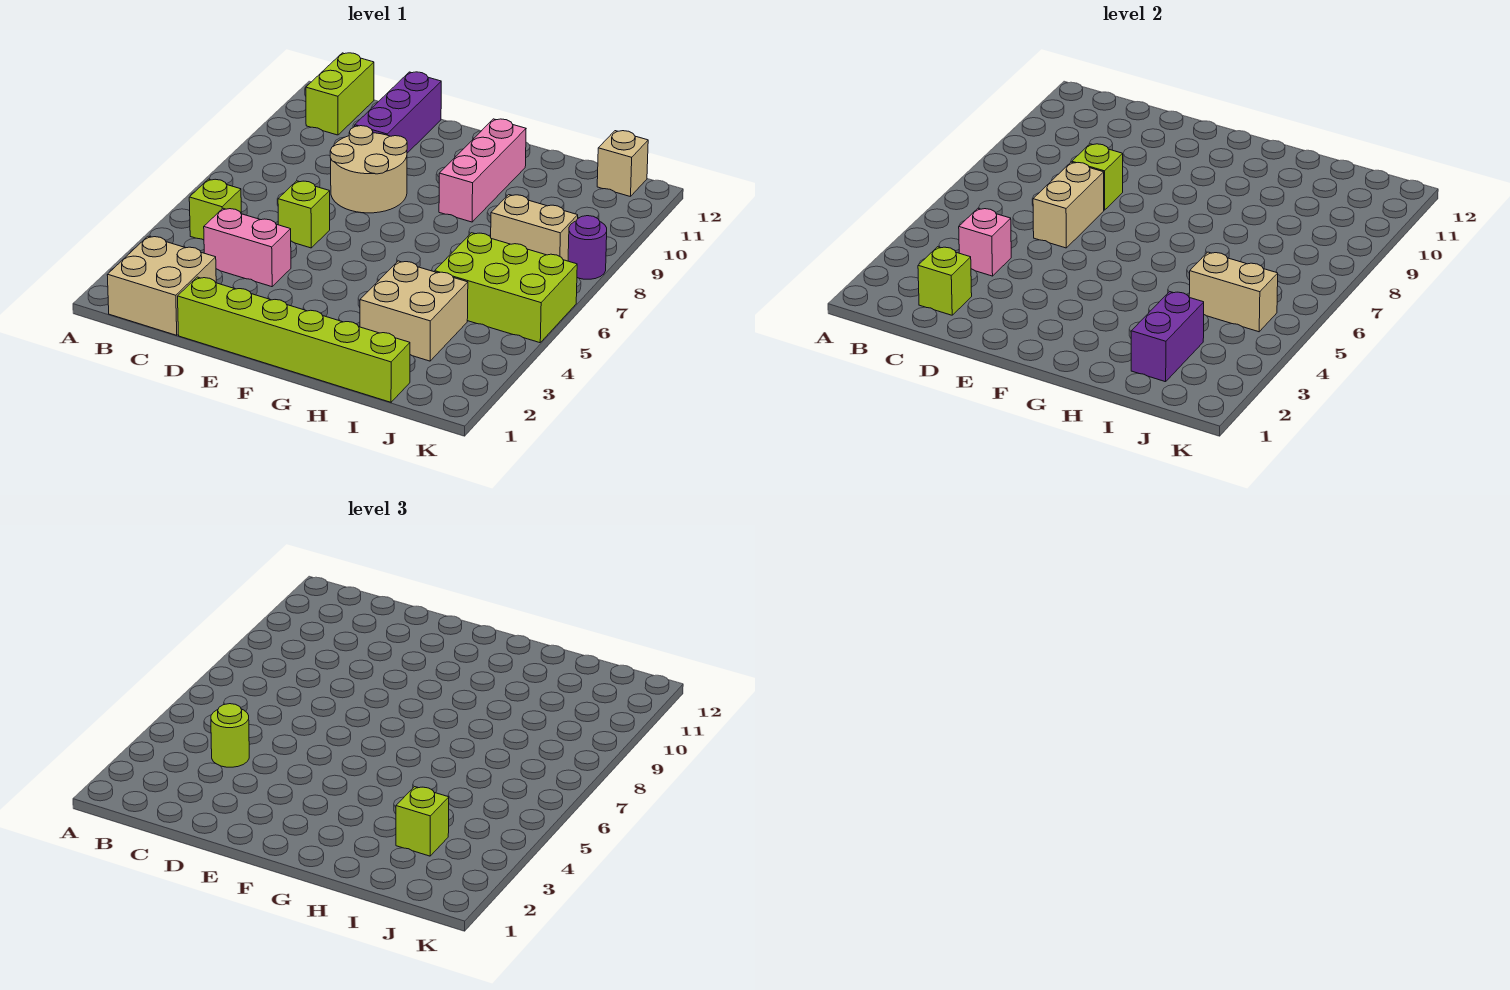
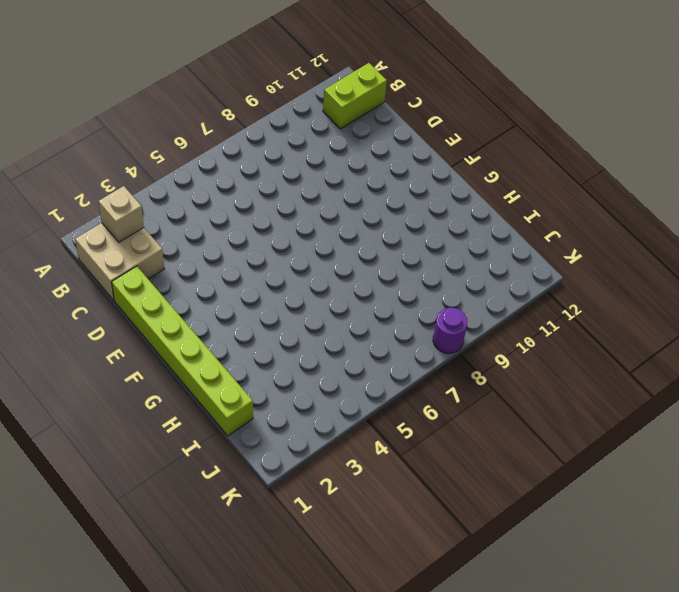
tan brick B2 level 2 -> tan brick J12 level 1
none -> lime brick B5 level 1
none -> pink brick C4:D4 level 1
none -> lime brick D6 level 1

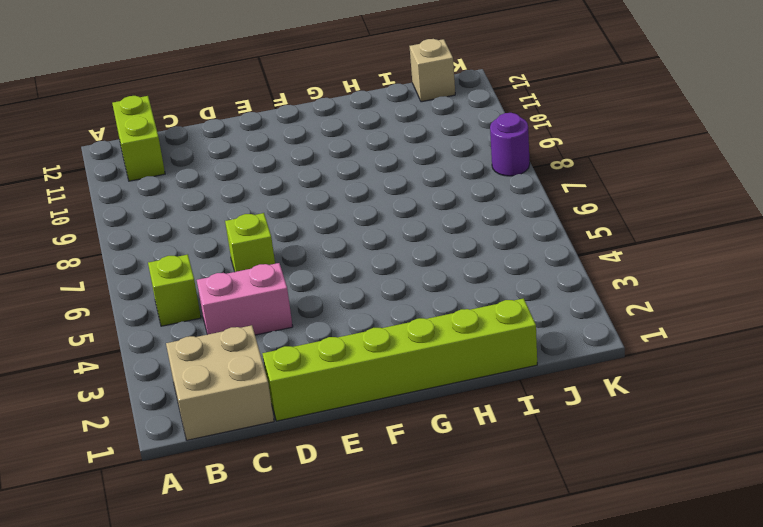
none -> tan round brick D8:E9 level 1
none -> purple brick D10:D12 level 1
none -> pink brick G9:G11 level 1

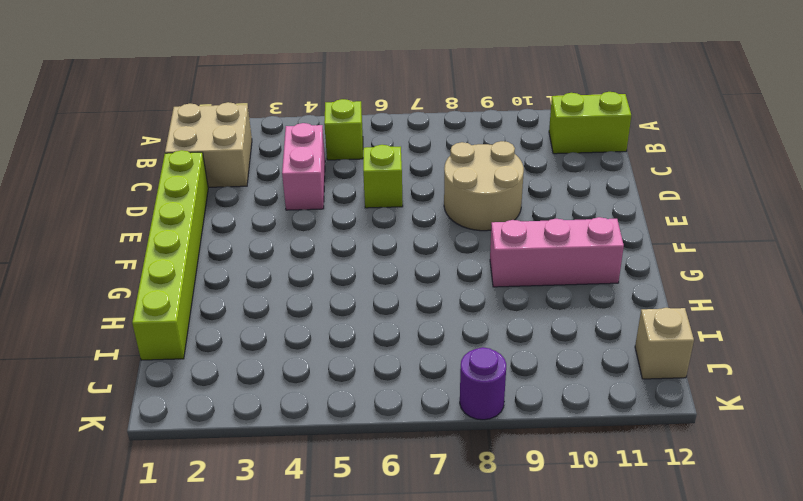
none -> purple brick D10:D12 level 1
none -> tan brick H3:I4 level 1
none -> lime brick I5:K6 level 1

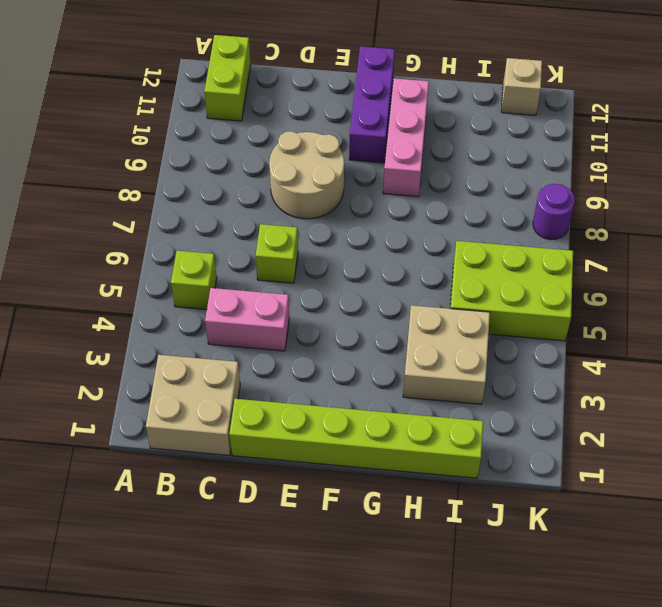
purple brick F10:F12 level 1 -> purple brick D10:D12 level 1
none -> tan brick I8:J8 level 1
none -> lime brick C2 level 2
none -> pink brick C4 level 2

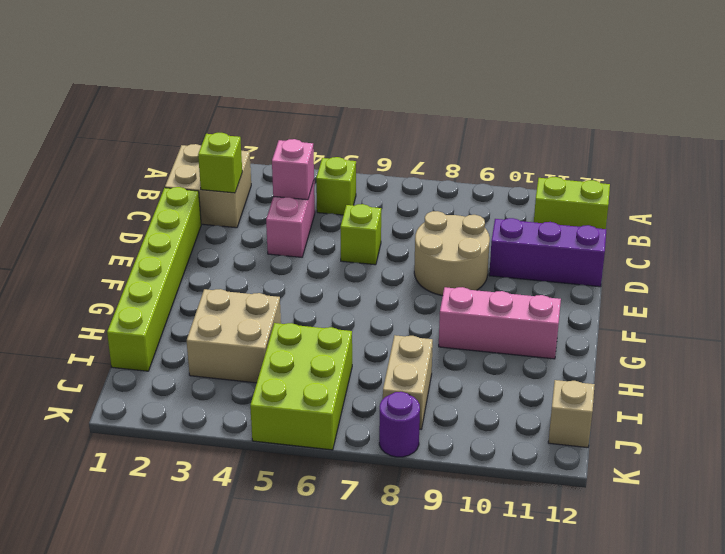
none -> tan brick D6:D7 level 2
none -> lime brick D8 level 2
none -> purple brick I2:I3 level 2

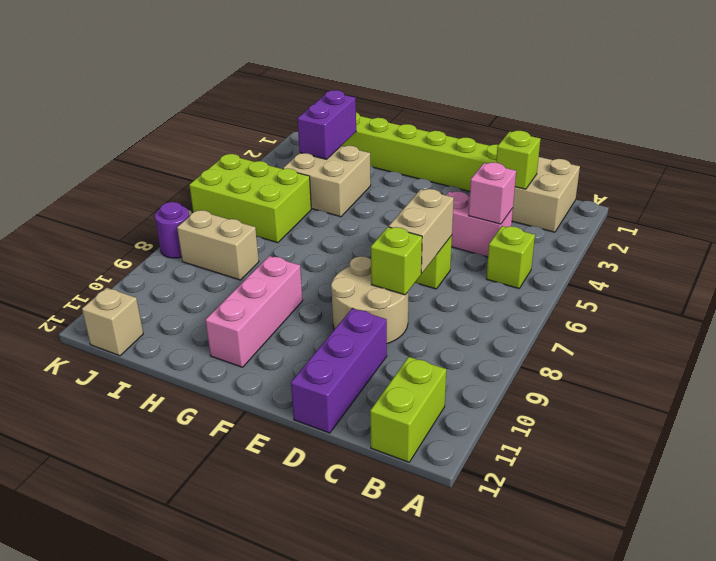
none -> tan brick I5:J5 level 2
none -> lime round brick C4 level 3
none -> lime brick I3 level 3

